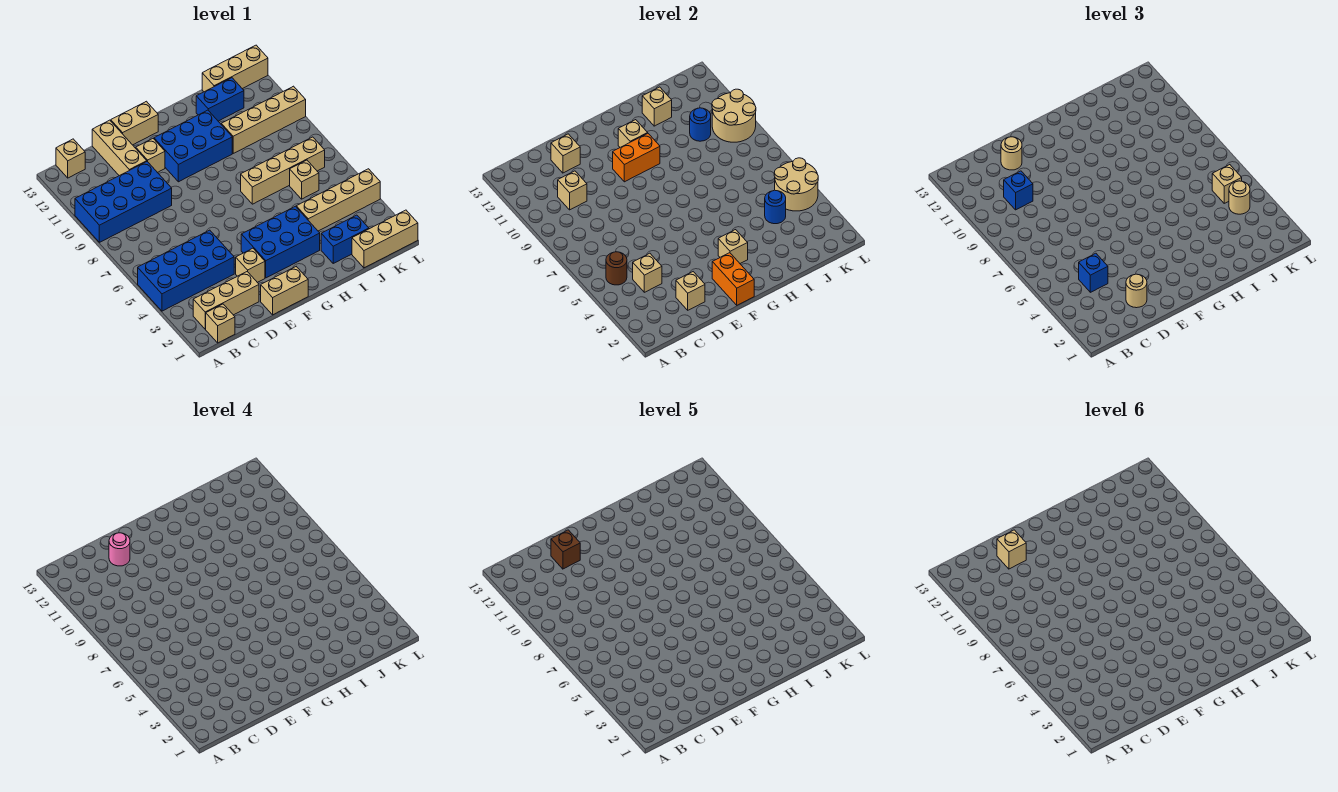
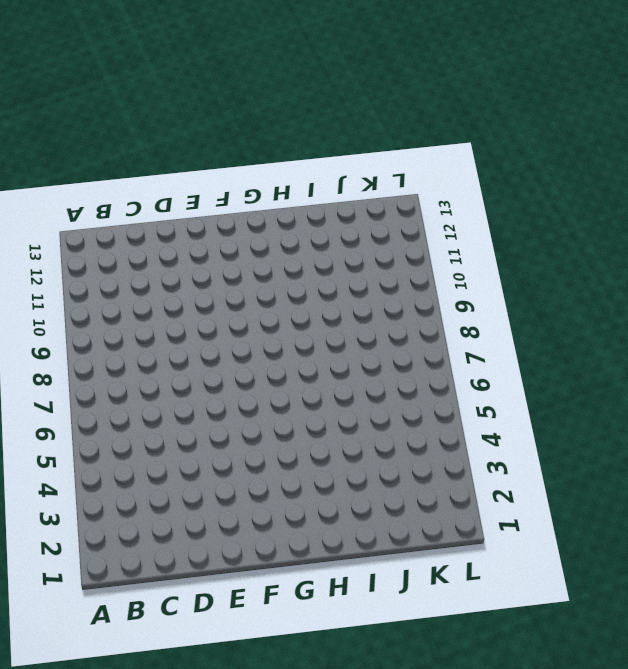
none -> blue brick A4:D5 level 1
none -> blue brick A9:D10 level 1
none -> tan brick B1 level 1
none -> tan brick B2:D2 level 1

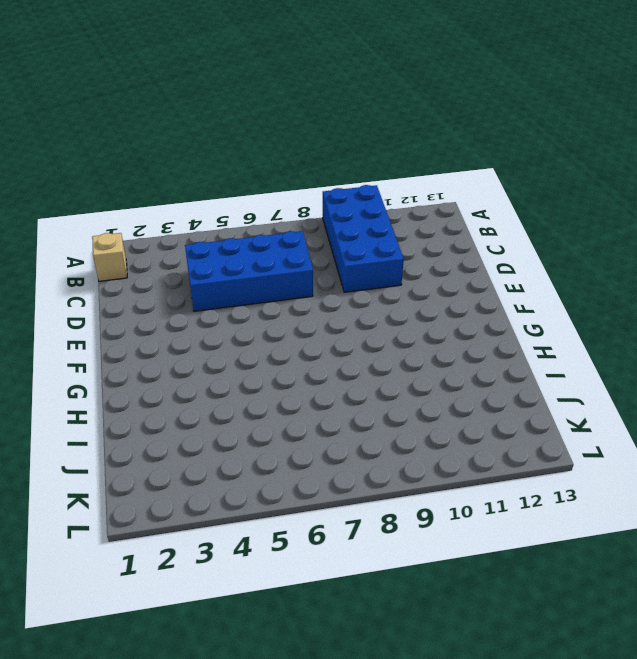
blue brick C4:D7 level 1 -> blue brick A4:D5 level 1
none -> tan brick B2:D2 level 1
none -> tan brick B13 level 1
none -> tan brick D11:D13 level 1
none -> tan brick E1:F1 level 1

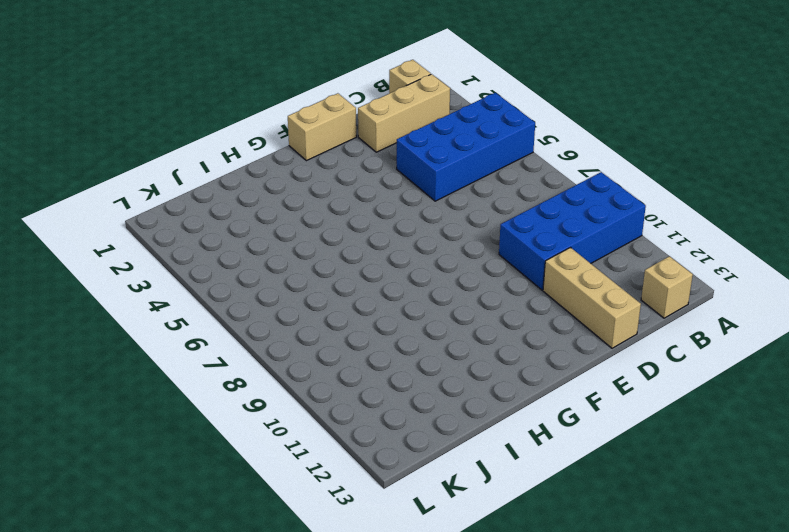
none -> tan brick E3 level 1
none -> tan brick E11 level 1
none -> tan brick E13:F13 level 1
none -> blue brick F3:H4 level 1

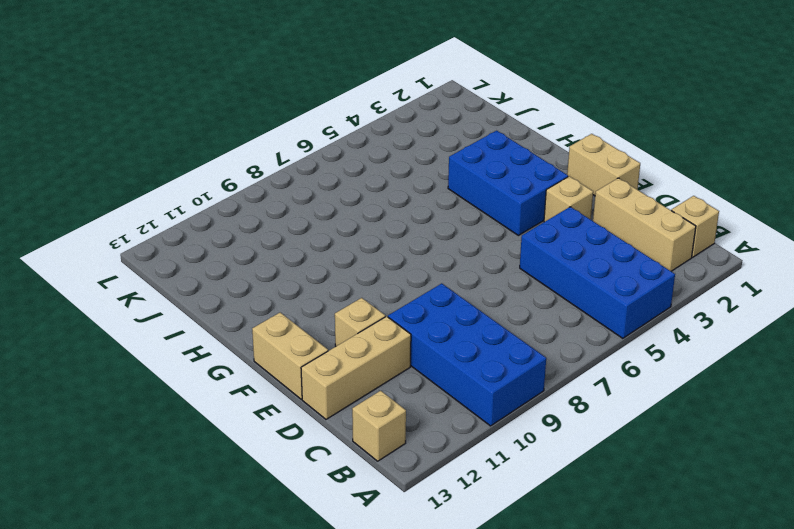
none -> blue brick F10:H11 level 1
none -> tan brick H7:K7 level 1
none -> blue brick I2:J2 level 1
none -> tan brick I4:L4 level 1

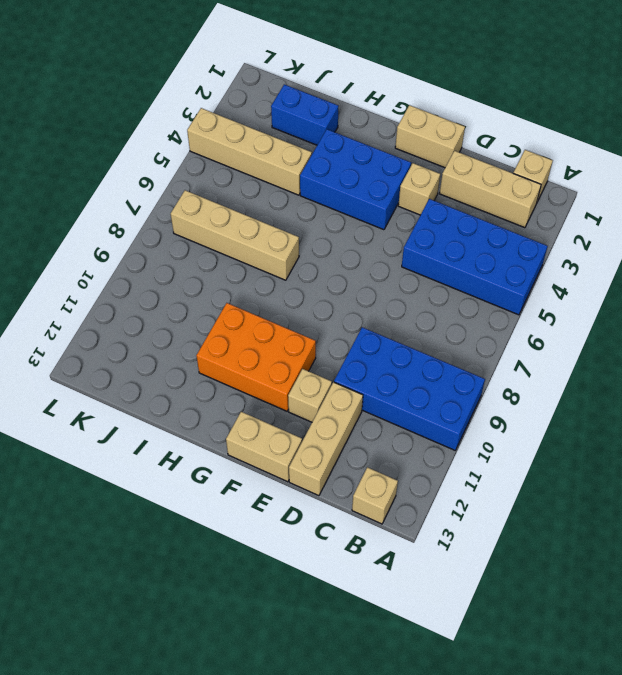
orange brick F10:H11 level 1 -> blue brick F10:H11 level 1
none -> tan brick I10:L10 level 1
none -> blue brick I12:J12 level 1
none -> tan brick J1:L1 level 1
none -> tan brick J6 level 1

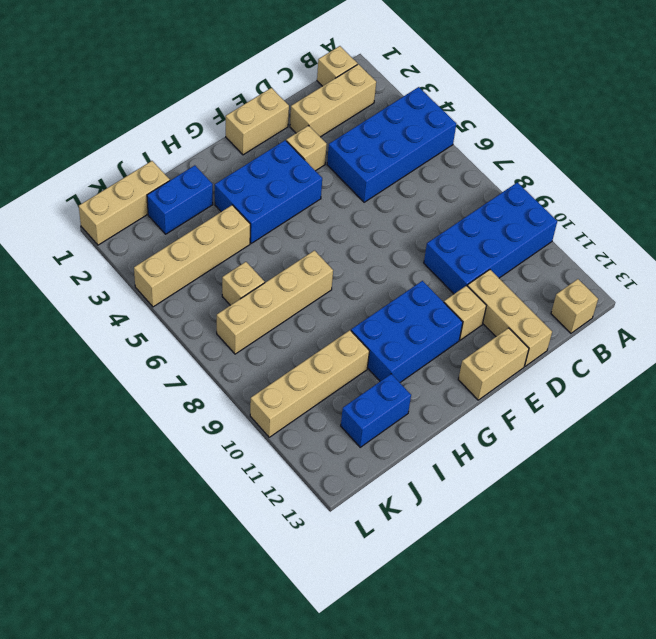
none -> tan brick J13:L13 level 1
none -> brown round brick B5 level 2
none -> tan brick C4 level 2
none -> tan brick C10 level 2

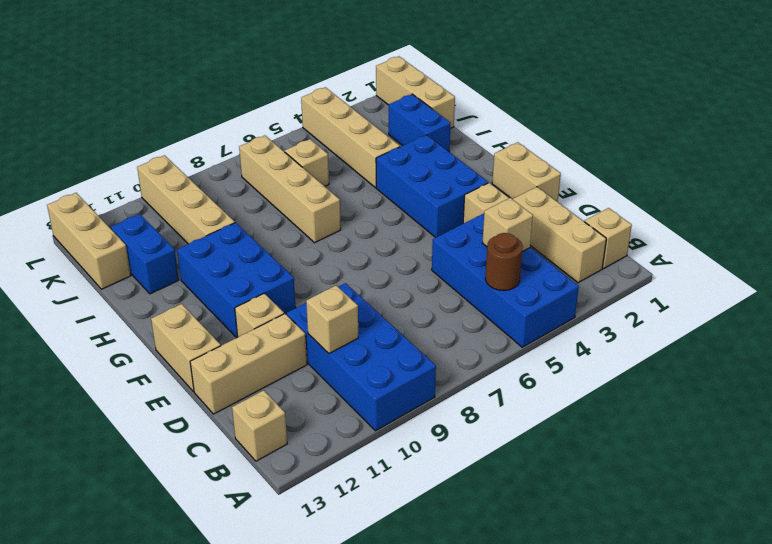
none -> tan brick D2 level 2
none -> tan brick D12 level 2
none -> orange brick F1:F2 level 2
none -> orange brick F10:G10 level 2

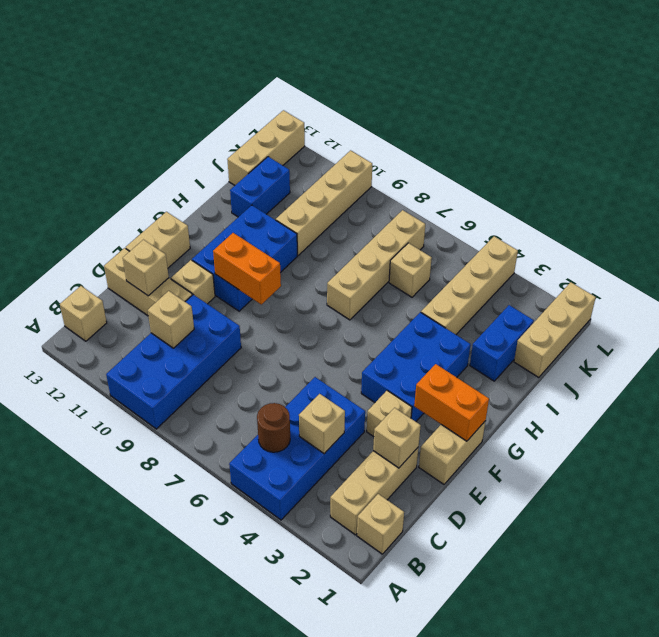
orange brick F9:F10 level 2 -> orange brick F10:G10 level 2
none -> tan brick G3 level 2
none -> tan brick G11 level 2
none -> tan brick I12 level 2
none -> blue round brick J4 level 2

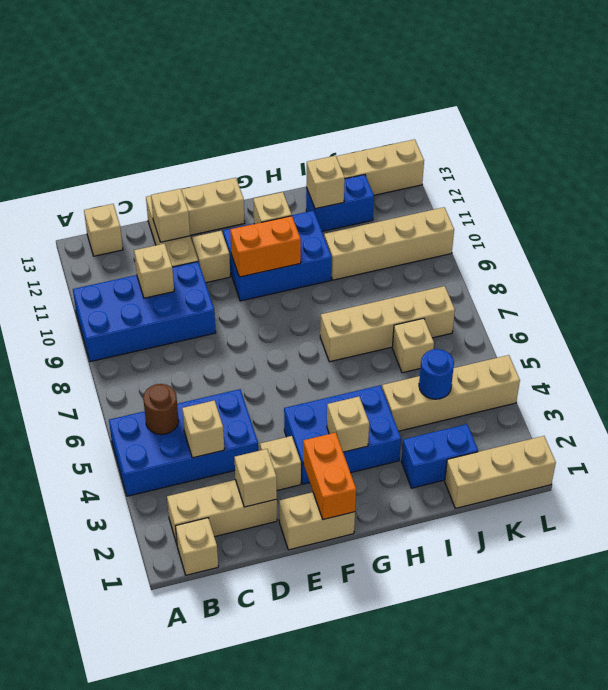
none -> blue round brick J10 level 2
none -> tan round brick K4:L5 level 2
none -> tan round brick K9:L10 level 2
none -> blue brick C4 level 3

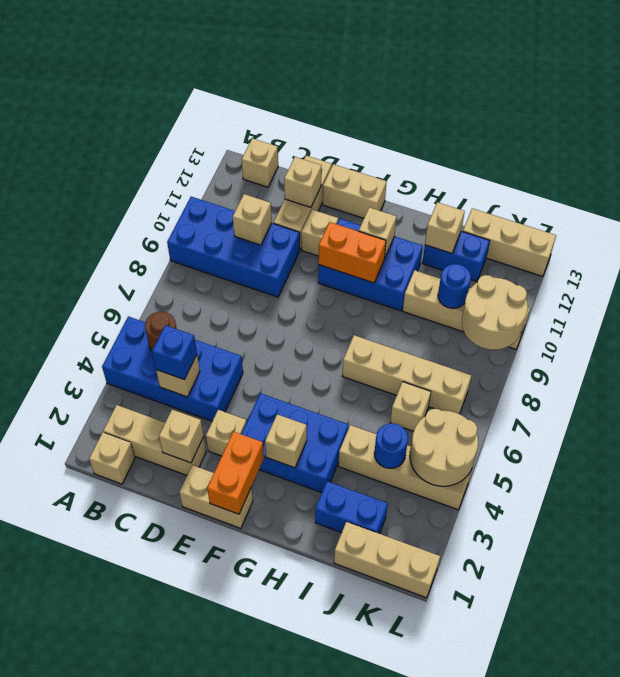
none -> blue brick C10 level 3
none -> tan round brick D2 level 3
none -> tan round brick D12 level 3
none -> tan round brick K4 level 3

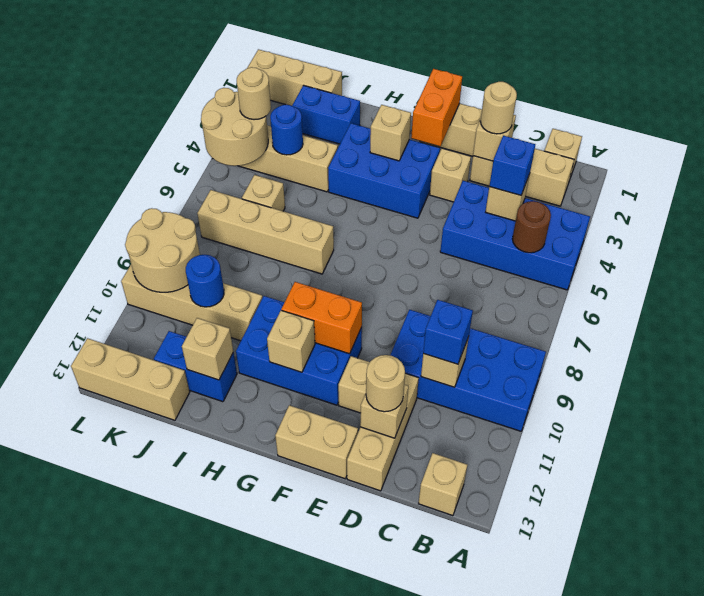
none -> tan brick K5 level 3
none -> pink round brick D12 level 4
none -> brown brick D12 level 5
none -> tan brick D12 level 6

